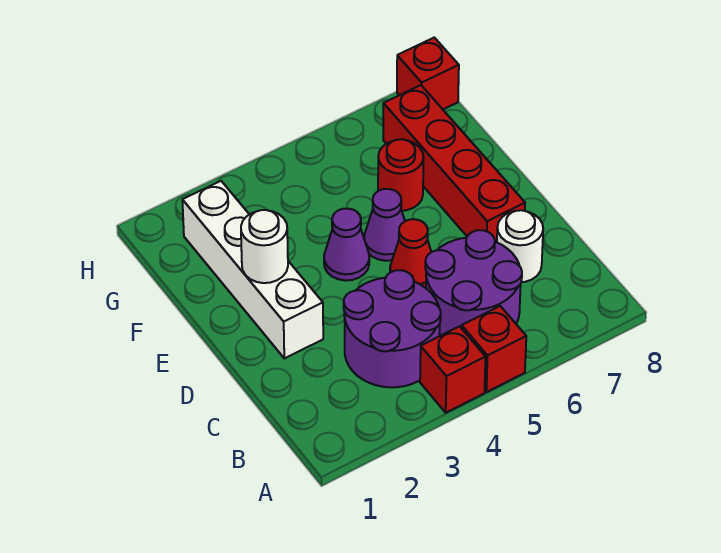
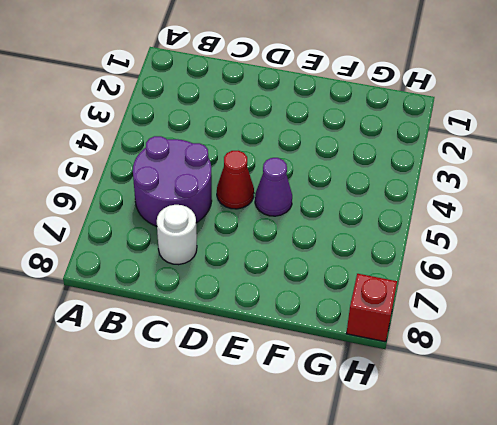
none -> red brick A4 level 1
none -> red brick A5 level 1
none -> purple round brick B3:C4 level 1

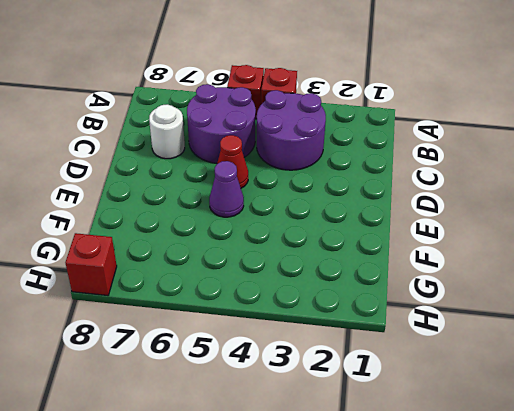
none -> white brick D2:G2 level 1
none -> red brick D7:G7 level 1
none -> purple cone E4 level 1

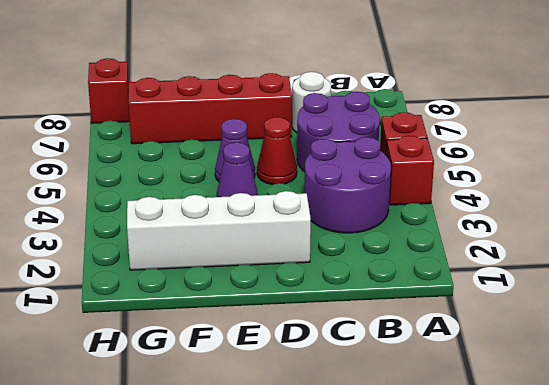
none -> red round brick F6 level 1
none -> white round brick E2 level 2

